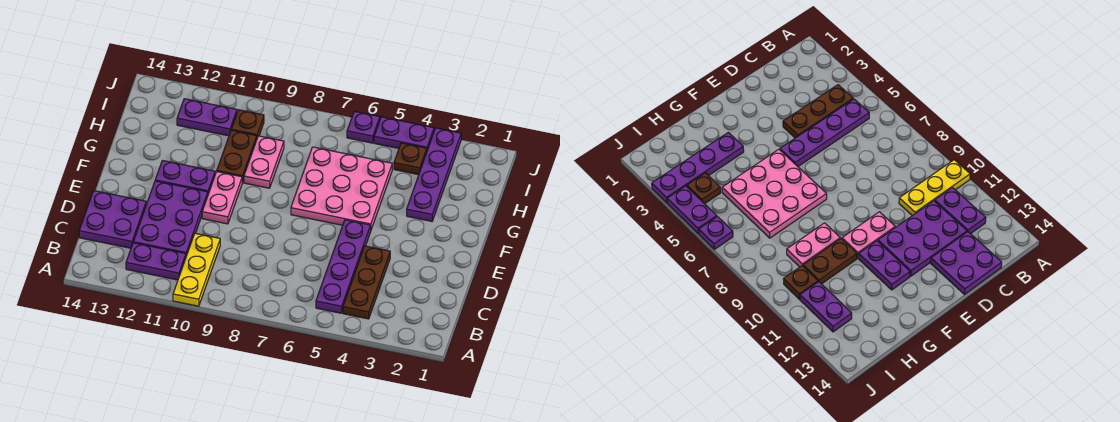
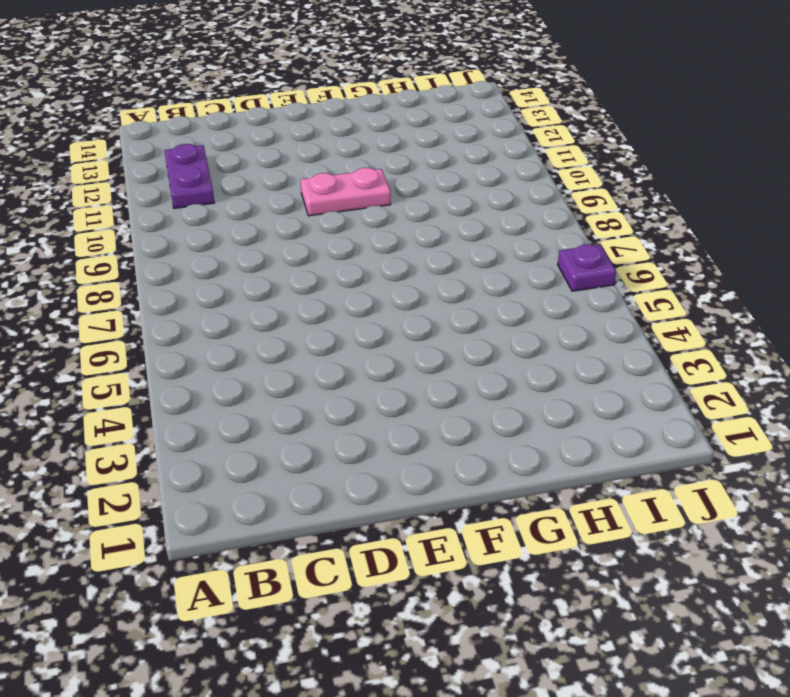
none -> yellow plate A10:C10 level 1
none -> brown plate B4:D4 level 1
none -> purple plate B5:E5 level 1

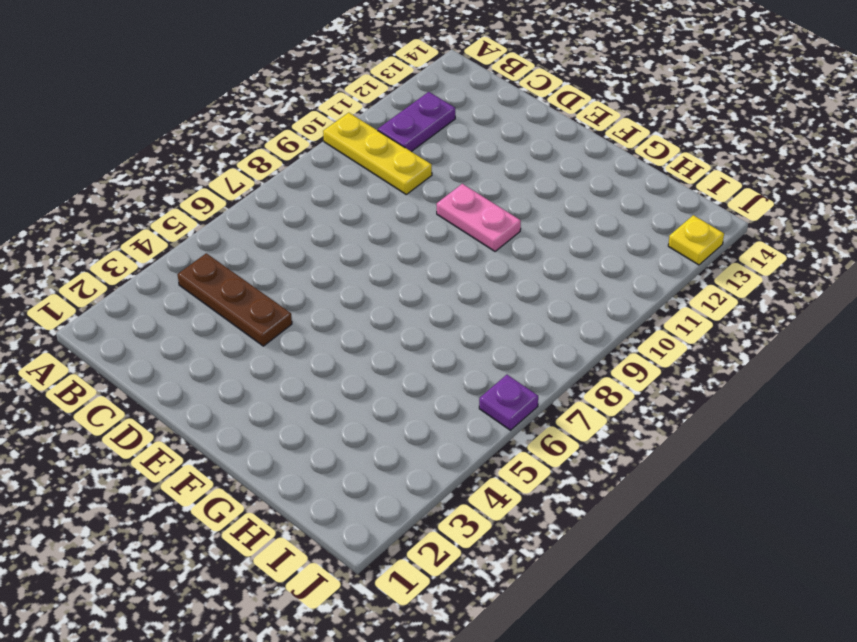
yellow plate J13 level 1 -> none
none -> purple plate B5:E5 level 1
none -> purple plate C11:E12 level 1
none -> purple plate C13:D14 level 1

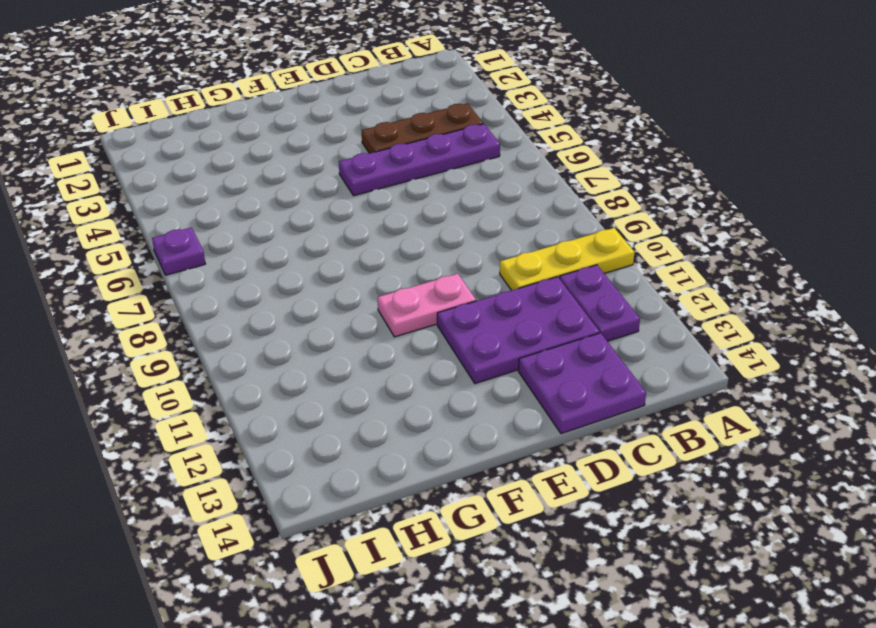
none -> pink plate F5:H7 level 1
none -> purple plate F11:F12 level 1
none -> purple plate G3:J3 level 1

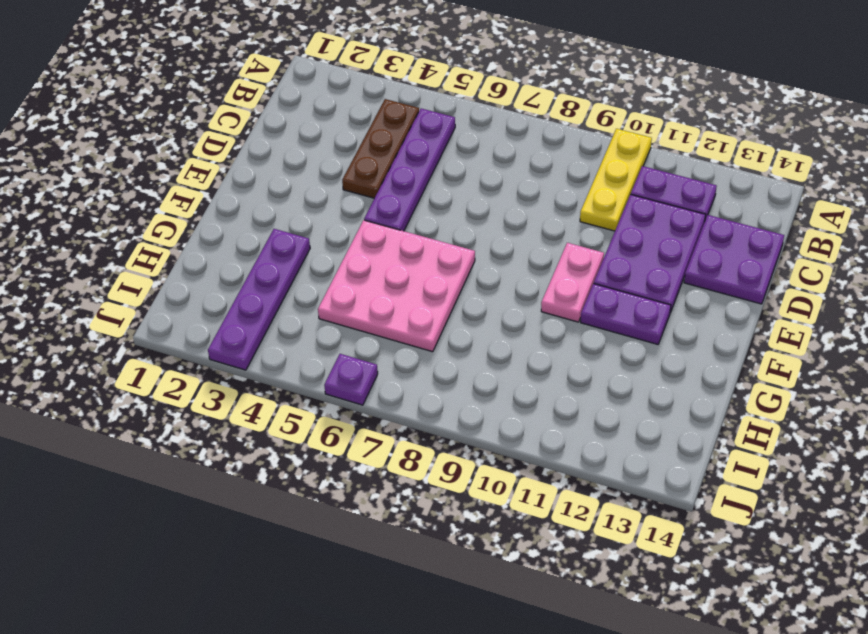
none -> pink plate G9:H9 level 1
none -> brown plate G10:H10 level 1
none -> brown plate I4 level 1

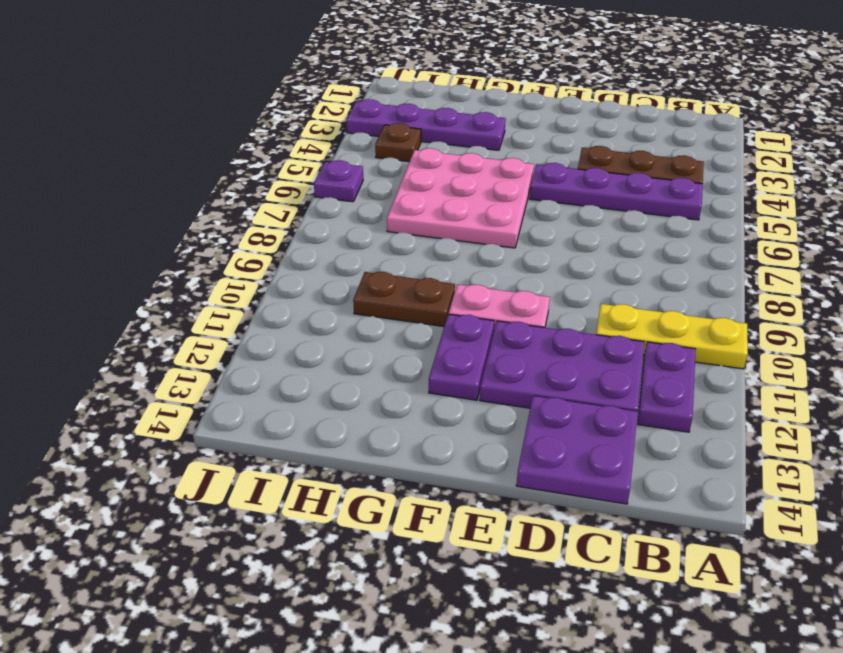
none -> pink plate G9:H9 level 1
none -> brown plate I10 level 1
none -> purple plate I11:I12 level 1

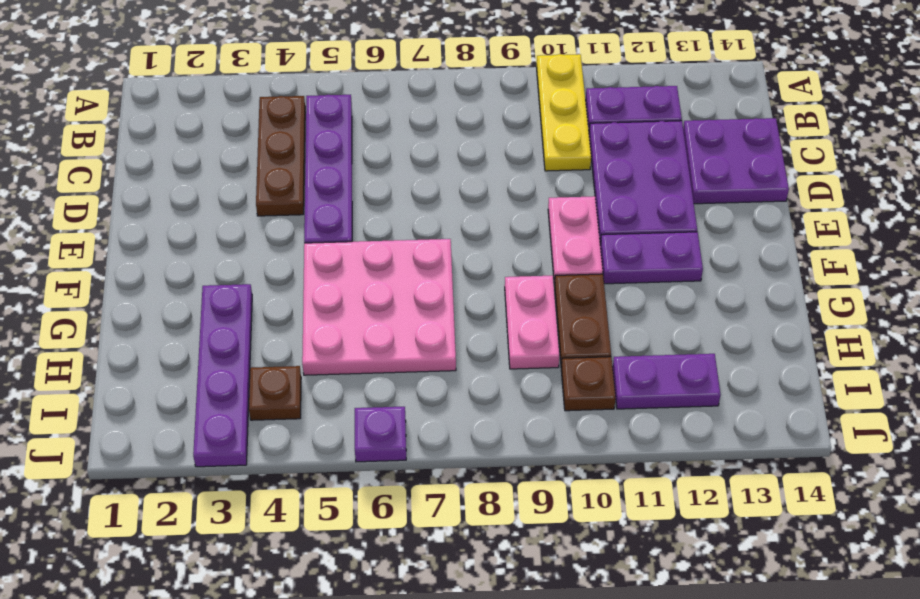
none -> purple plate J4:J5 level 1

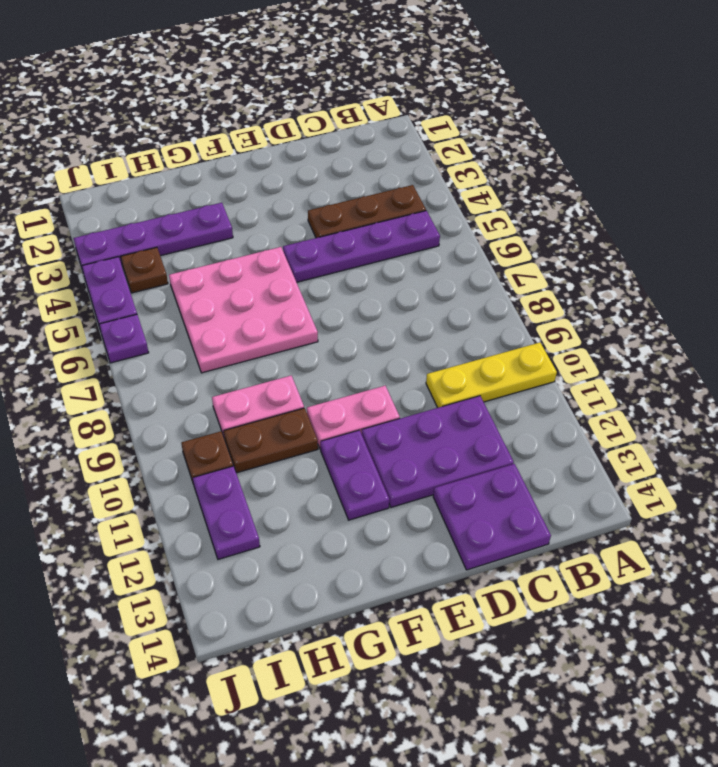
none -> purple plate B11:B12 level 1

